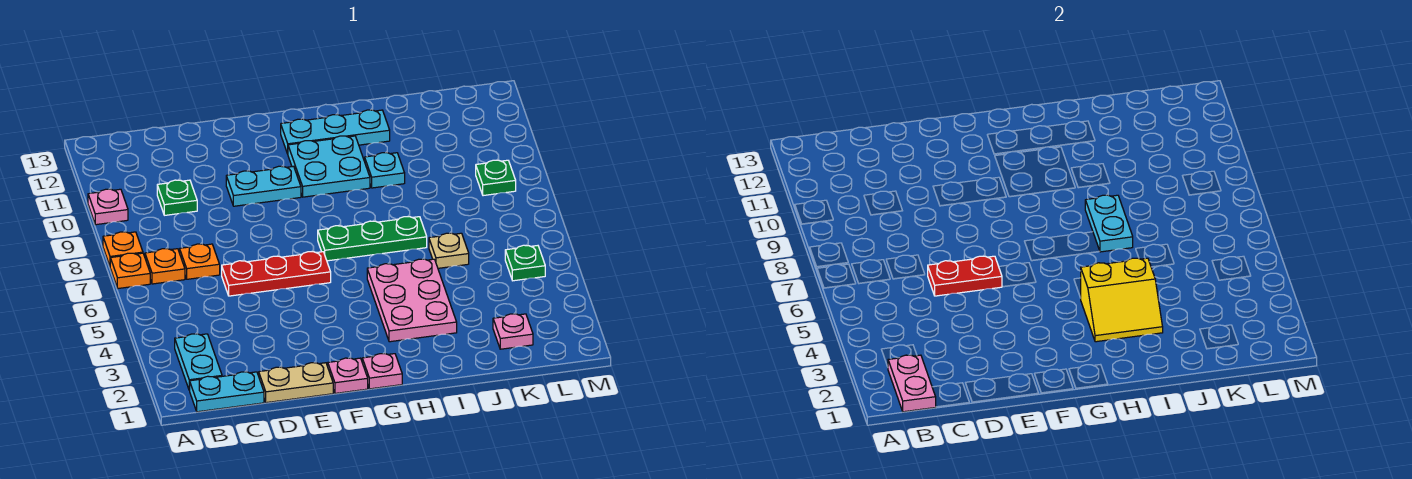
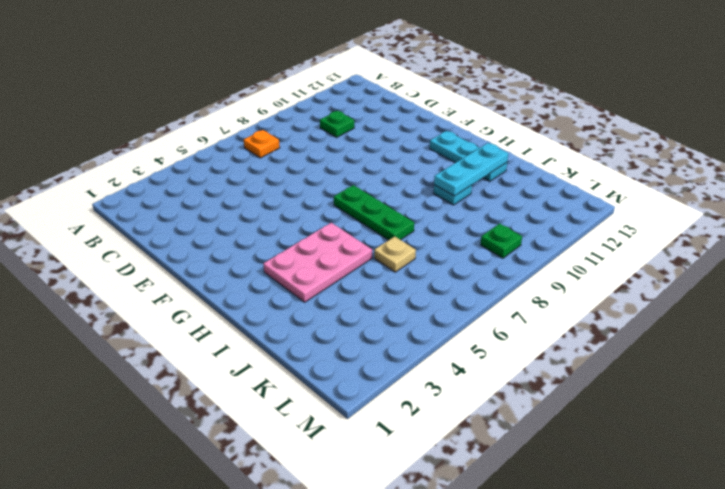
cyan plate I10:I12 level 2 -> none
none -> orange plate A7 level 1
none -> orange plate A8 level 1
none -> pink plate A10 level 1

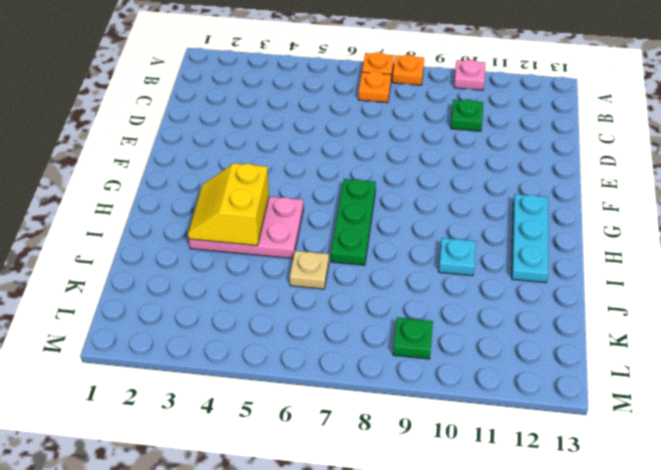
none -> cyan plate B1:C1 level 1
none -> cyan plate B2:B3 level 1
none -> orange plate C7 level 1

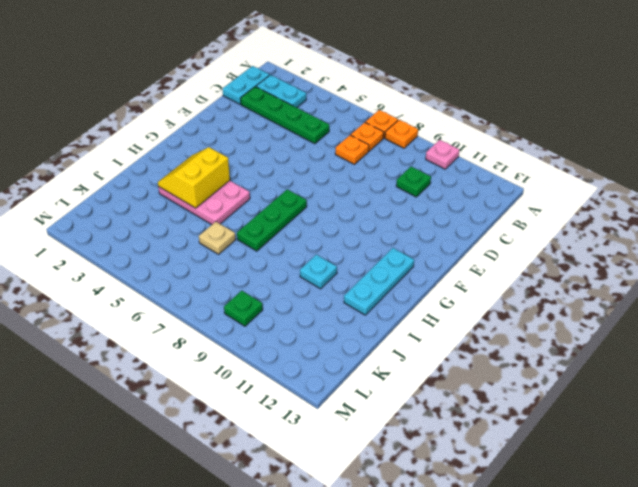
green plate C2:C5 level 1 -> none
none -> tan plate D1:E1 level 1
none -> red plate D6:F6 level 1
none -> cyan plate E10:F10 level 1

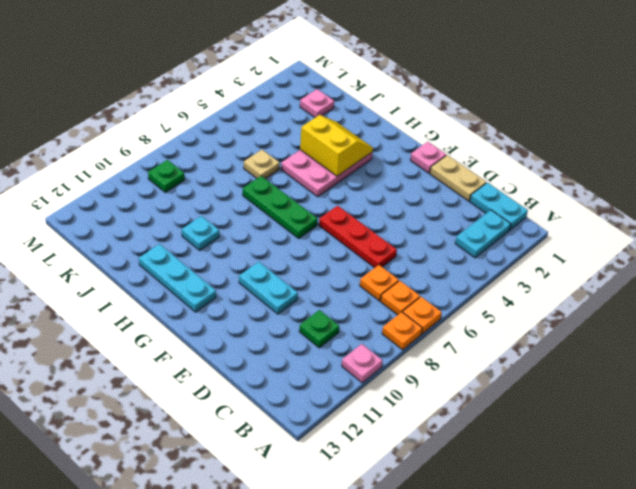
none -> pink plate G1 level 1
none -> cyan plate G10:H11 level 1
none -> green plate L5 level 1

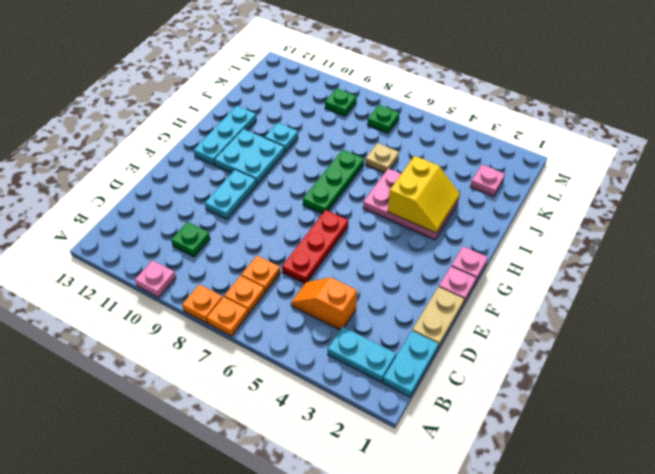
orange slope C4:C5 level 1 top 4 -> none
green plate L7 level 1 -> green plate L5 level 1
none -> pink plate B1:B2 level 2
none -> red plate D6:E6 level 2
none -> cyan plate I7:I8 level 2

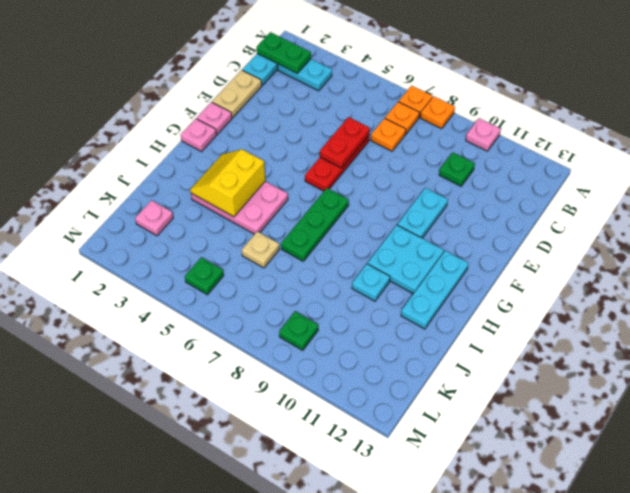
green plate B1:B2 level 2 -> pink plate B1:B2 level 2
none -> cyan plate I7:I8 level 2

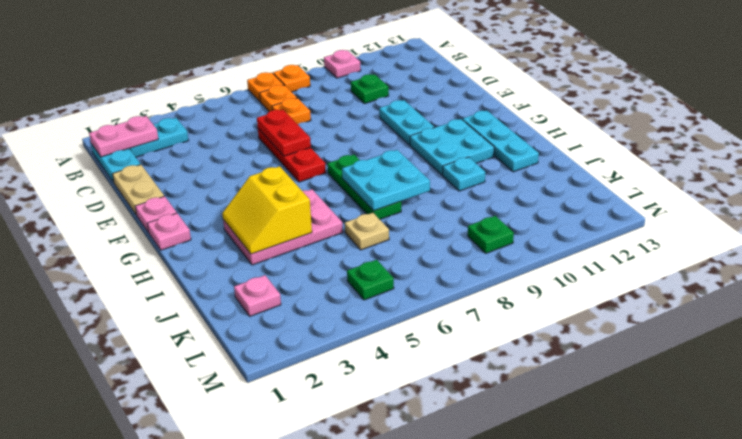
cyan plate H7:I8 level 2 -> cyan plate I7:I8 level 2

